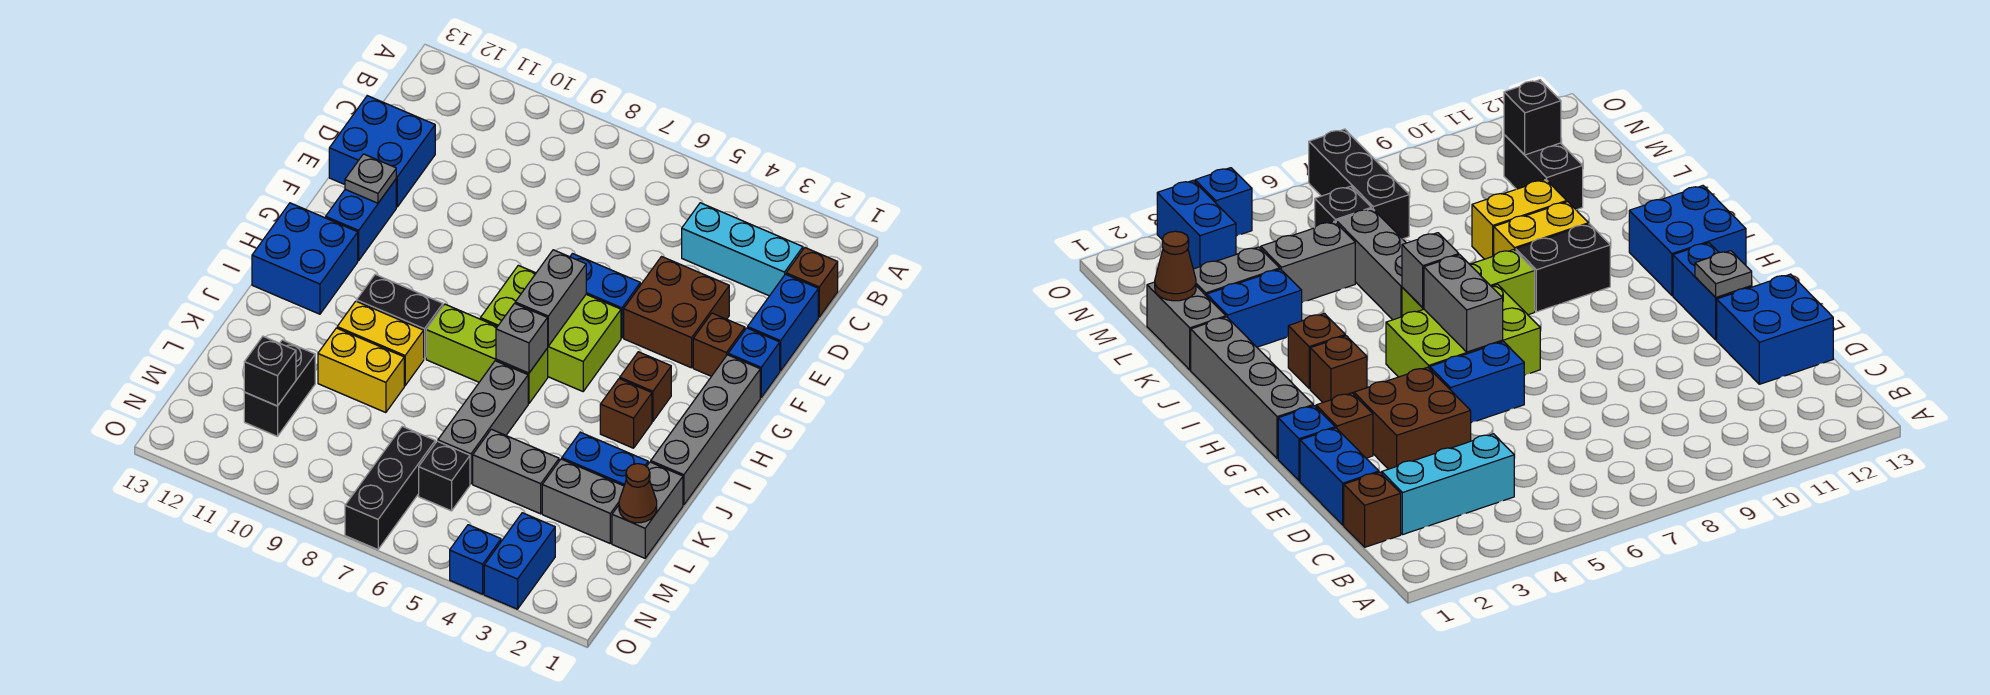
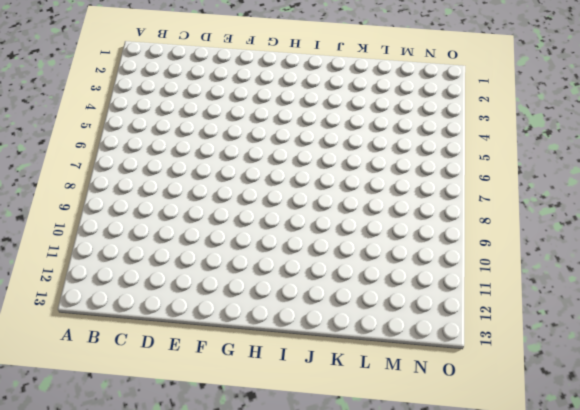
none -> brown brick C1 level 1
none -> cyan brick C2:C4 level 1
none -> blue brick D1:E1 level 1
none -> blue brick D12:E13 level 1

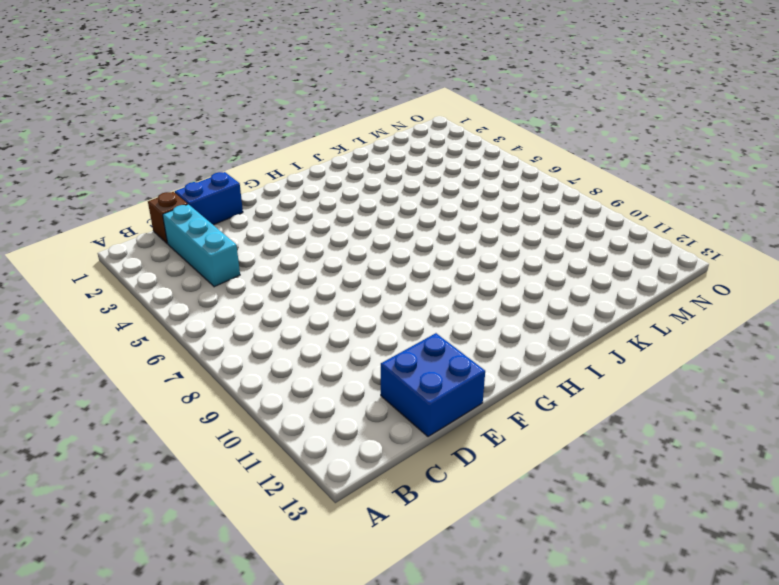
none -> brown brick E3:F4 level 1
none -> blue brick F1 level 1
none -> brown brick F2 level 1
none -> blue brick F5:F6 level 1

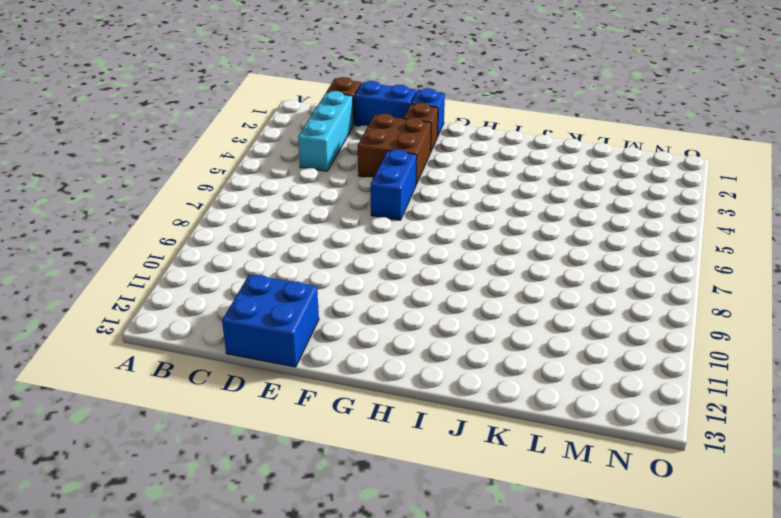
none -> blue brick F12:G12 level 1
none -> grey brick G1:J1 level 1
none -> lime brick G5:H7 level 1
none -> brown brick H3 level 1

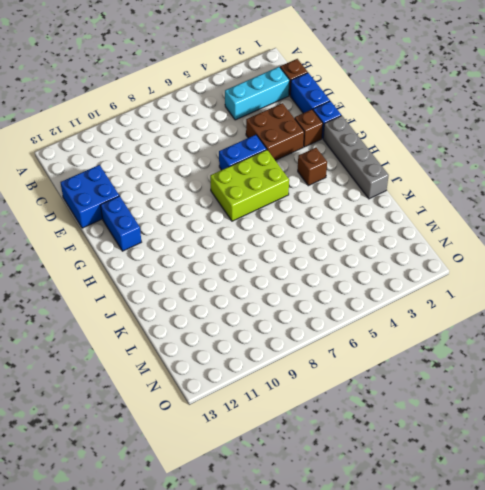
none -> blue brick H12:I13 level 1
none -> brown brick I3 level 1
none -> lime brick I6:I8 level 1
none -> black brick I9:I10 level 1

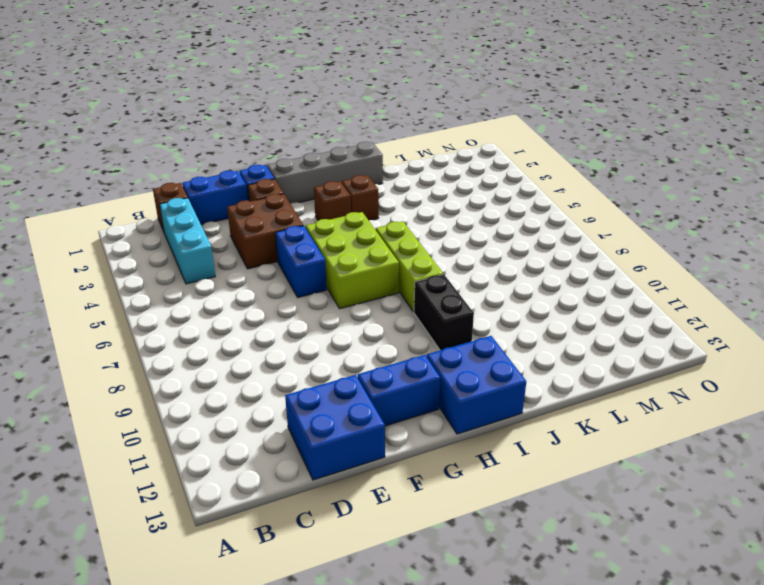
none -> grey brick J6:L6 level 1
none -> yellow brick J9:J10 level 1
none -> grey brick K1:L1 level 1
none -> blue brick K2:K3 level 1

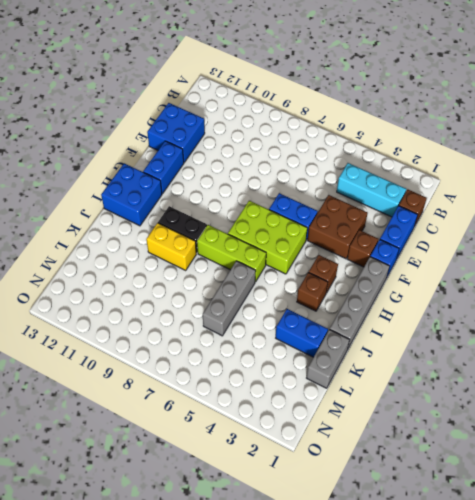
none -> yellow brick K9:K10 level 1
none -> grey brick L2:L3 level 1
none -> grey brick L4:L5 level 1
none -> black brick L11:M11 level 1

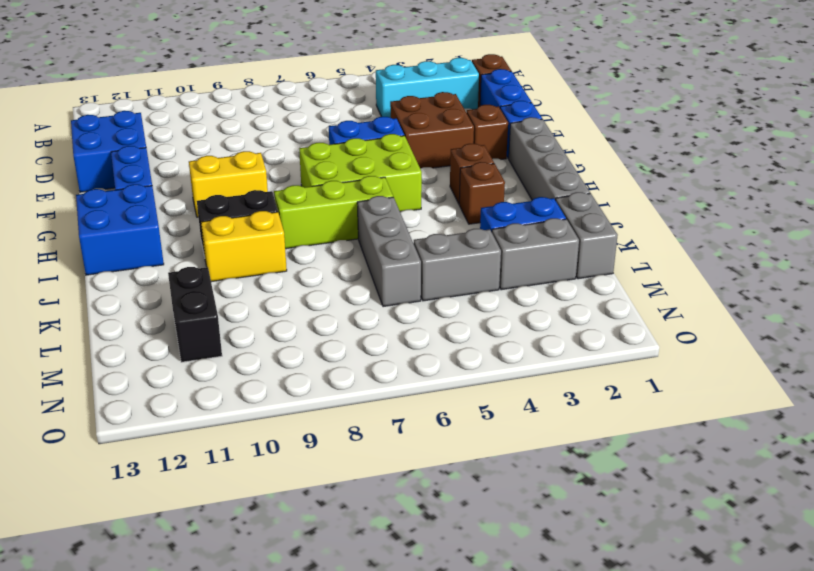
yellow brick G9:G10 level 1 -> yellow brick K9:K10 level 1
none -> black brick M6 level 1
none -> black brick M7:O7 level 1
none -> blue brick N3:O3 level 1
none -> blue brick O4 level 1

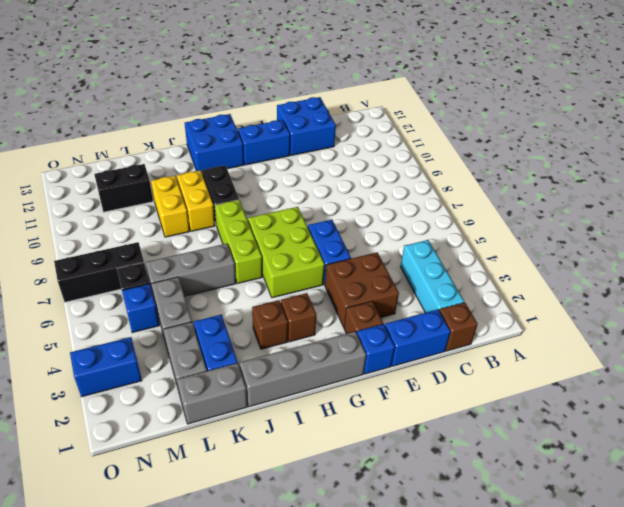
blue brick M5 level 1 -> blue brick O4 level 1
none -> grey plate F12 level 2
none -> grey brick G6:H6 level 2
none -> grey brick I6 level 2
none -> brown cone L1 level 2

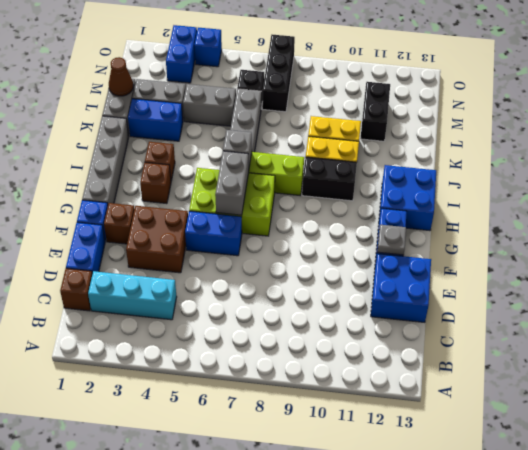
none -> black brick M11 level 2

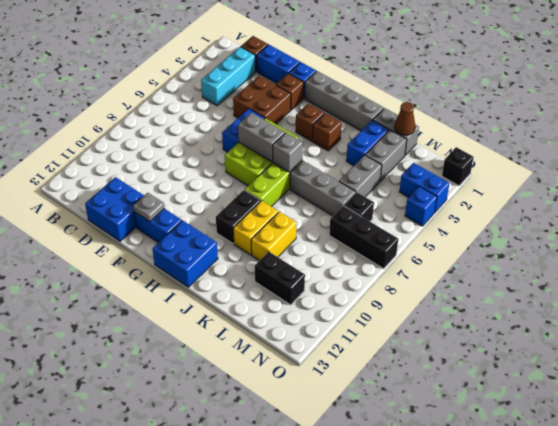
black brick O1 level 1 -> black brick M11 level 2

